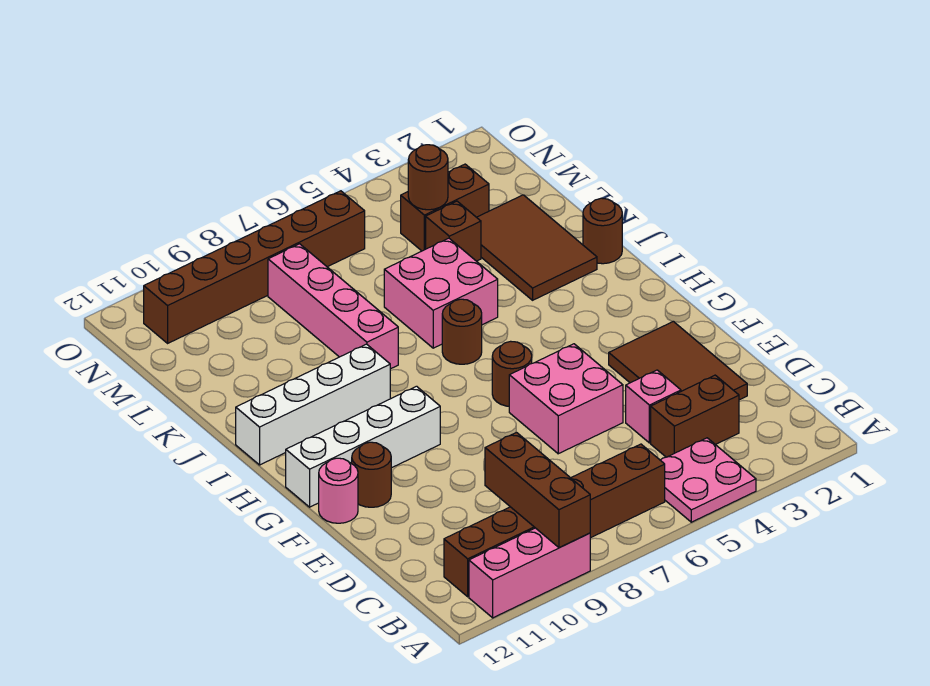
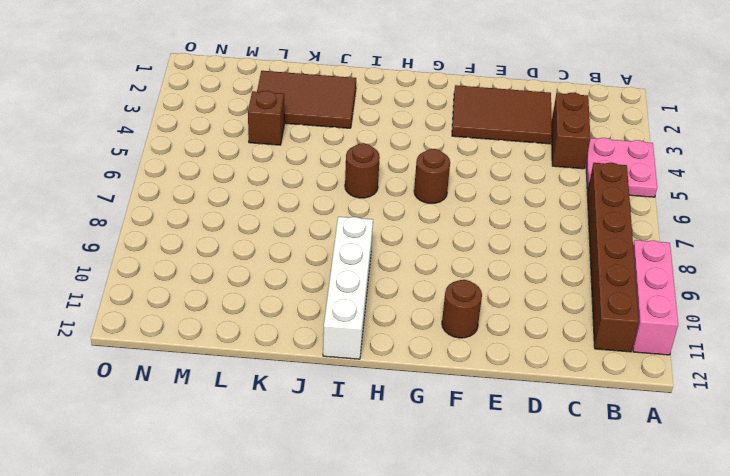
none -> pink brick D4 level 1
none -> pink brick E5:F6 level 1
none -> pink round brick F12 level 1

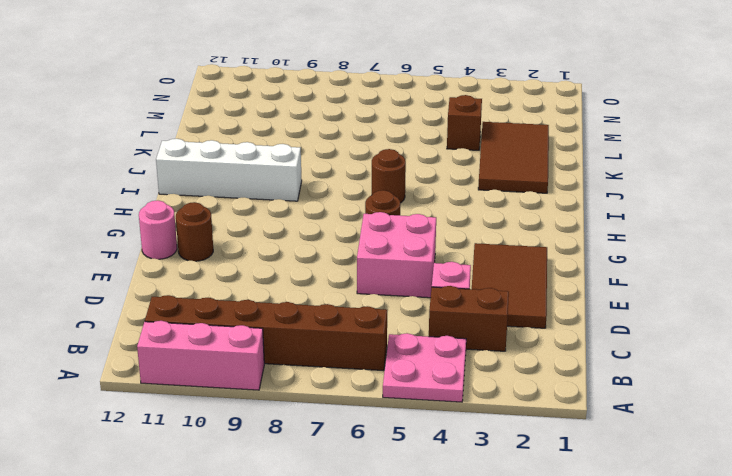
none -> white brick G9:G12 level 1
none -> brown round brick J1 level 1
none -> pink brick J5:K6 level 1

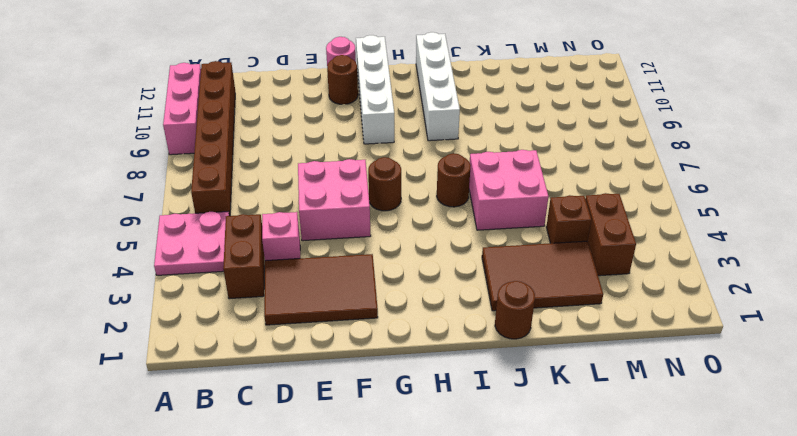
none -> pink brick J8:M8 level 1
none -> brown brick N6:N11 level 1
none -> brown brick A9:C9 level 2

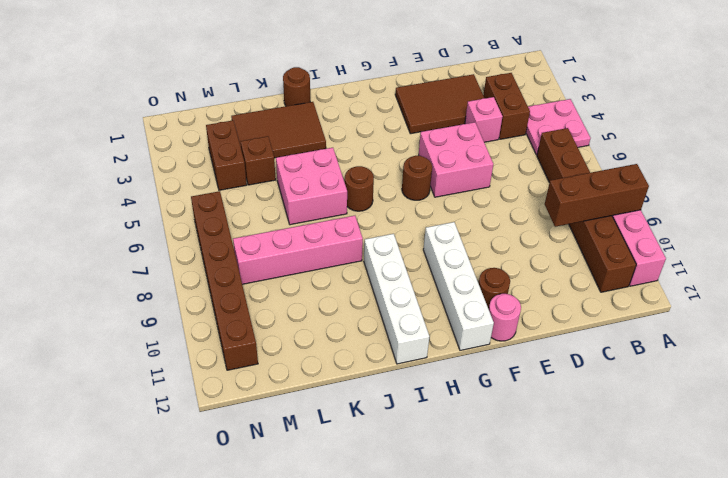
none -> brown round brick M4 level 2

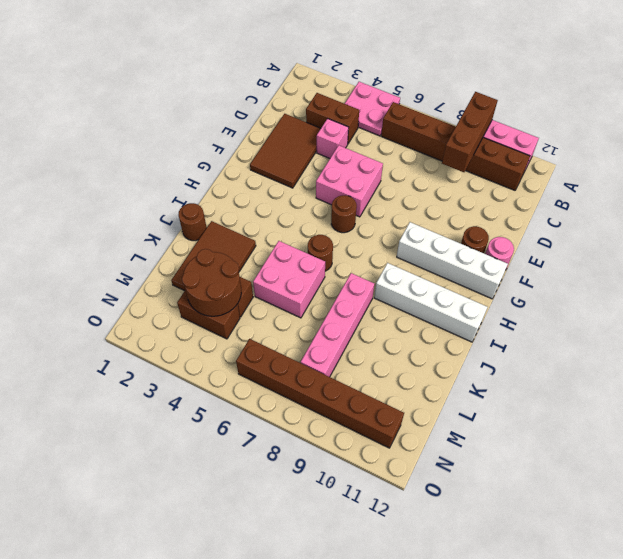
brown round brick L3:M4 level 2 -> brown round brick M4 level 2

